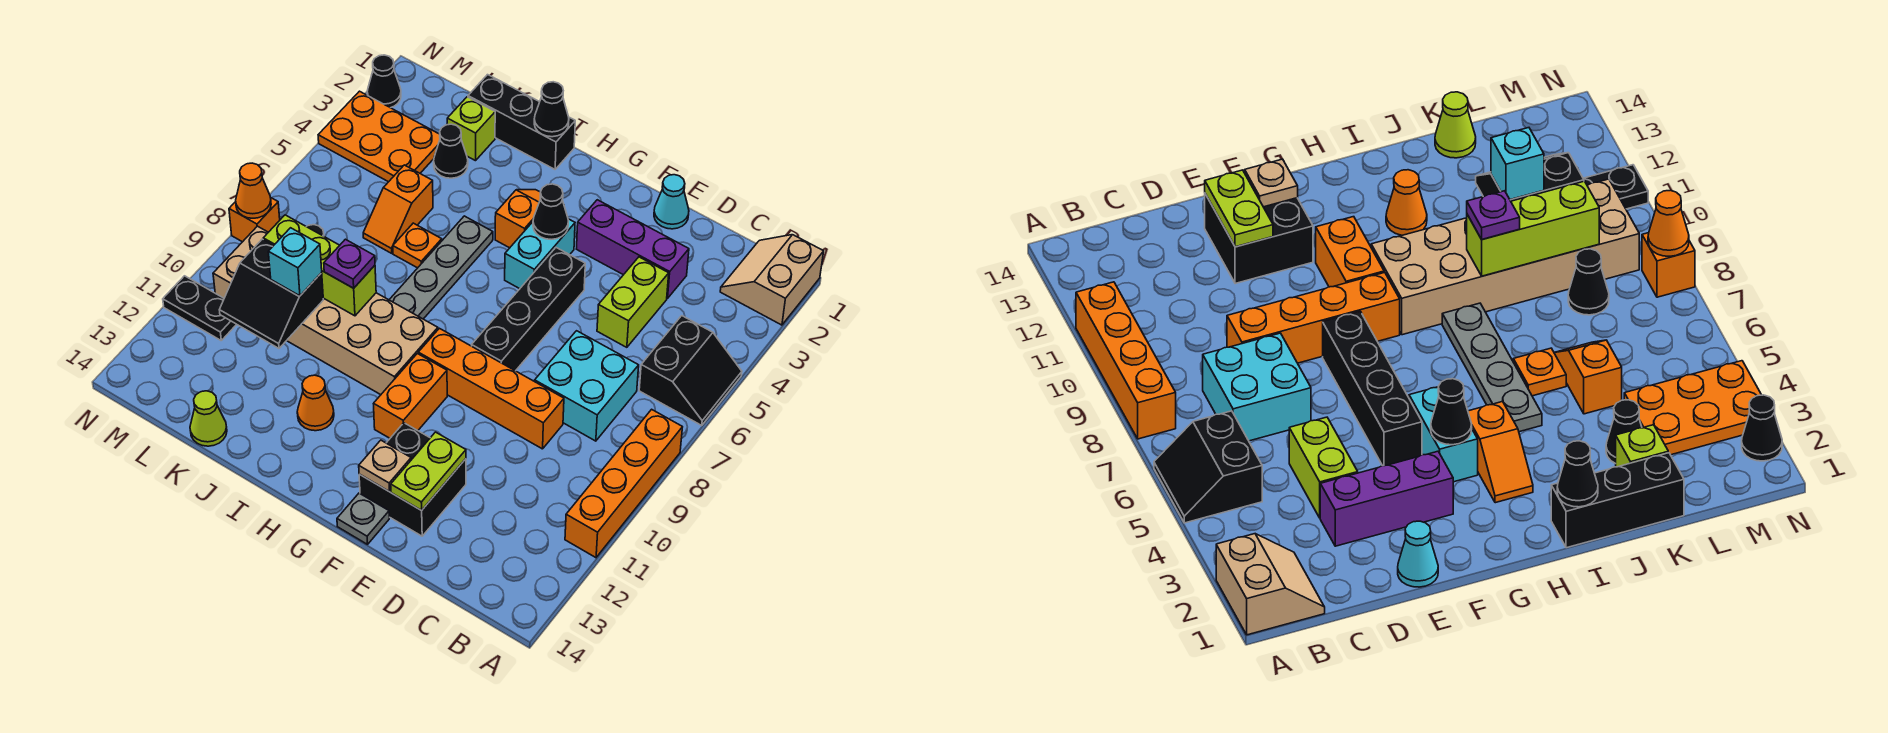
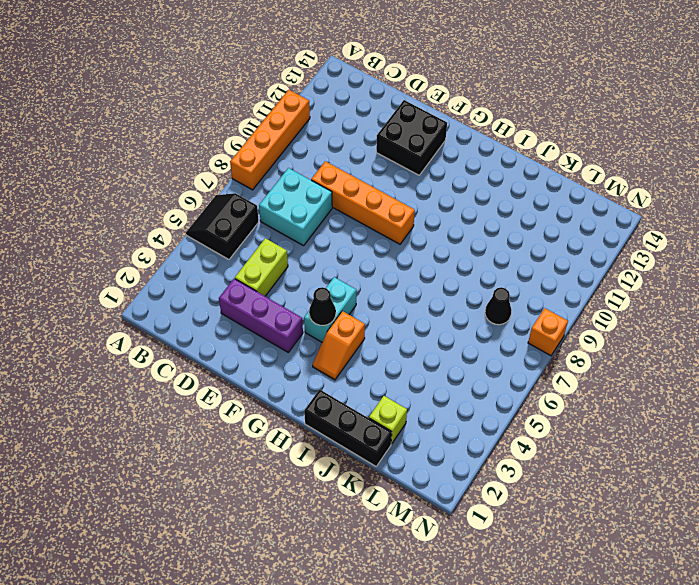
none -> tan slope A1:B2 level 1 top A
none -> cyan cone E1 level 1
none -> black brick F5:F8 level 1
none -> grey plate F14 level 1

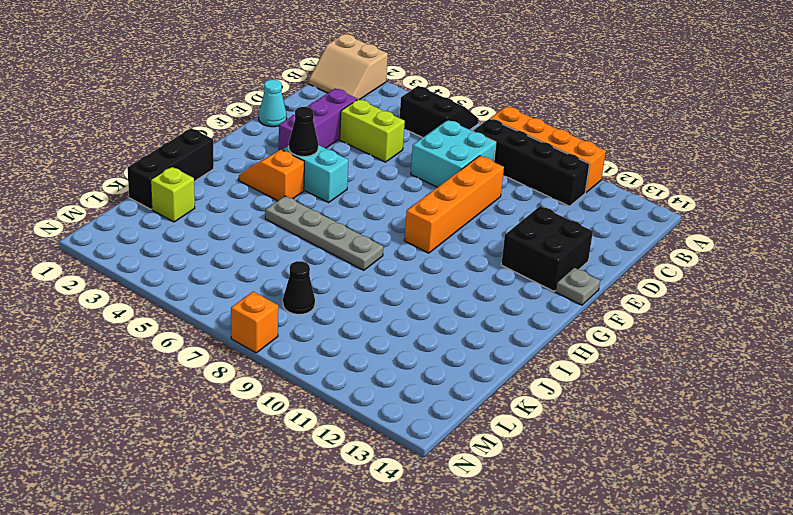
black brick B8:B11 level 1 -> black brick F5:F8 level 1
none -> orange brick G10:G11 level 1
none -> tan brick H9:M10 level 1
none -> orange cone I12 level 1
none -> orange plate J6 level 1

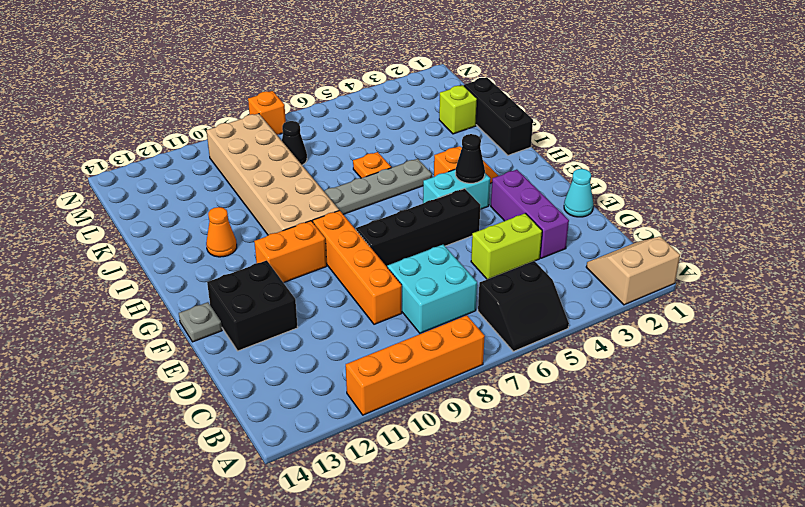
none -> black cone K3 level 1
none -> orange slope K5:K6 level 1 top 5
none -> lime cone K14 level 1
none -> orange plate L3:N4 level 1

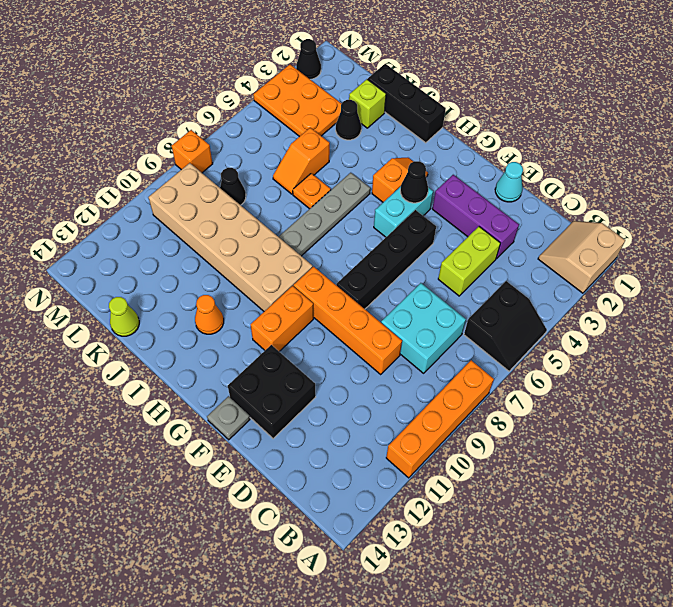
none -> black plate M11:N11 level 1
none -> lime plate E12:E13 level 2
none -> tan plate F13 level 2
none -> black cone I1 level 2

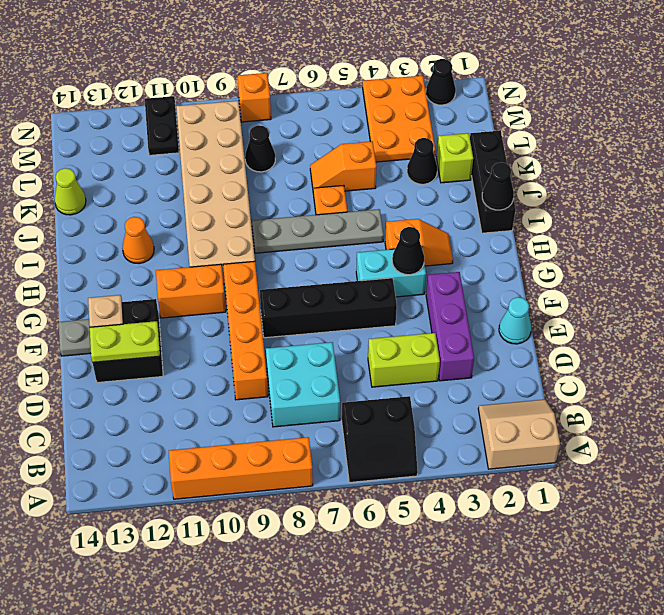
none -> lime brick J9:L9 level 2
none -> black slope K10:L11 level 2 top 10
none -> orange cone N8 level 2
none -> purple plate J9 level 3

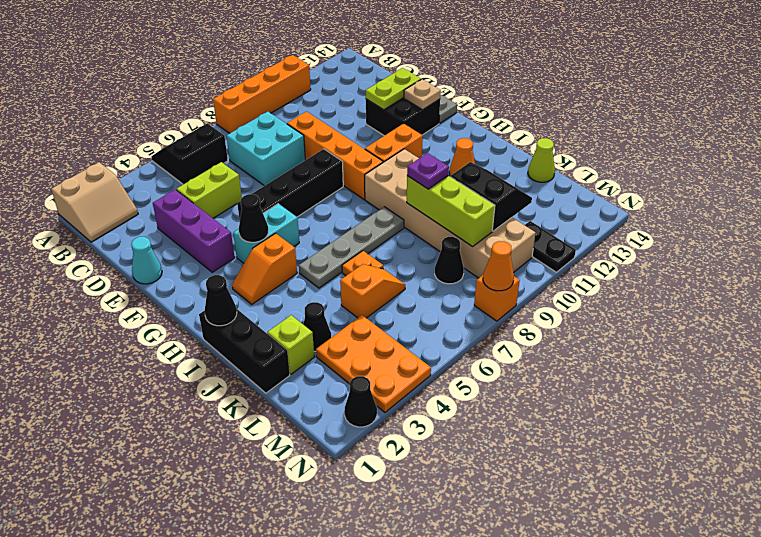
none -> cyan brick K10 level 3

